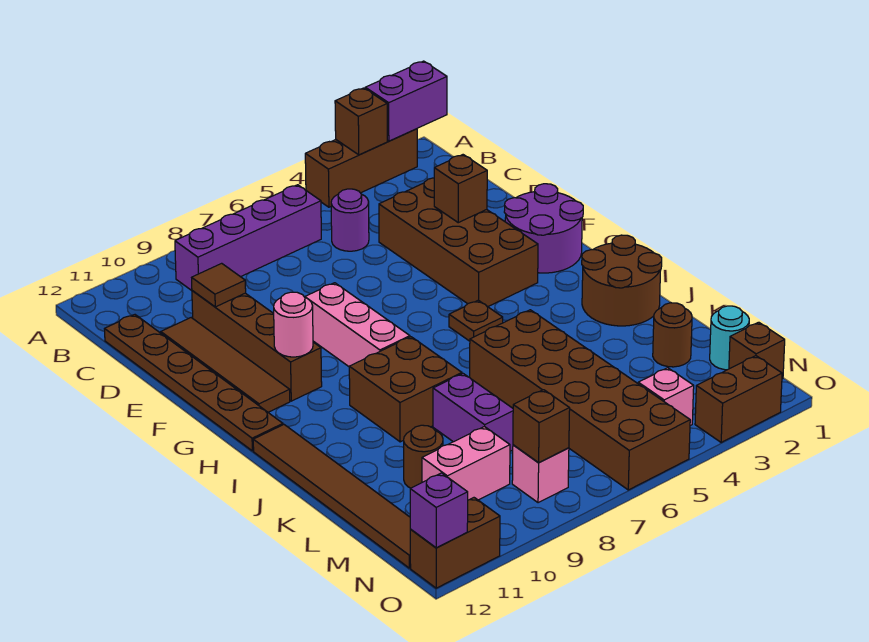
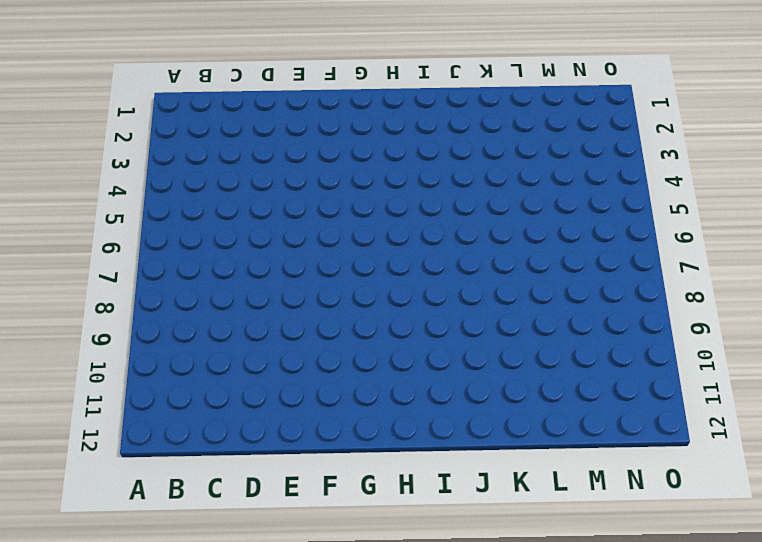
none -> brown brick A2:A4 level 1
none -> purple brick B6:B9 level 1
none -> purple round brick C5 level 1
none -> brown plate C12:H12 level 1

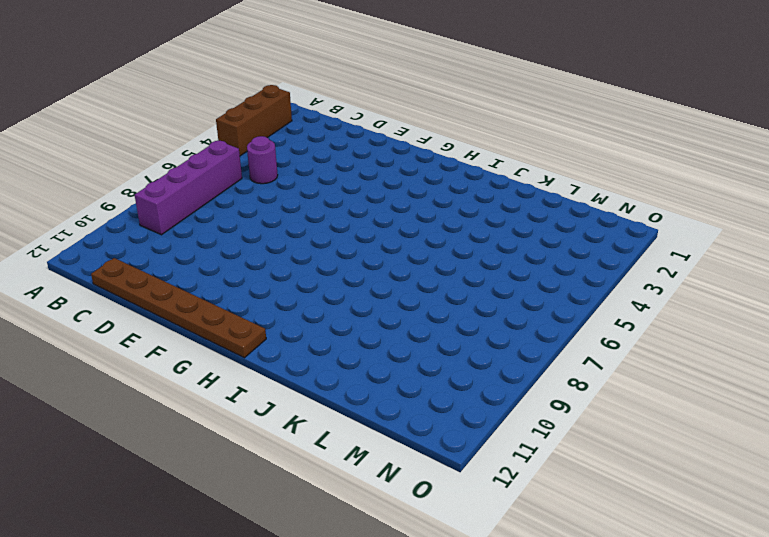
none -> brown brick D3:G4 level 1
none -> brown brick D10:G10 level 1
none -> brown tile D11:G11 level 1
none -> purple round brick F1:G2 level 1

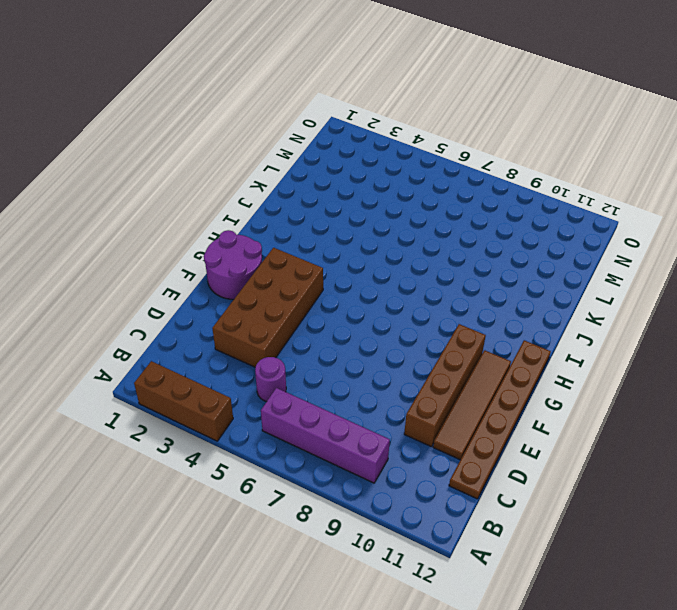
none -> pink brick F8:H8 level 1
none -> brown plate H5 level 1
none -> brown round brick I1:J2 level 1
none -> brown brick I8:J9 level 1

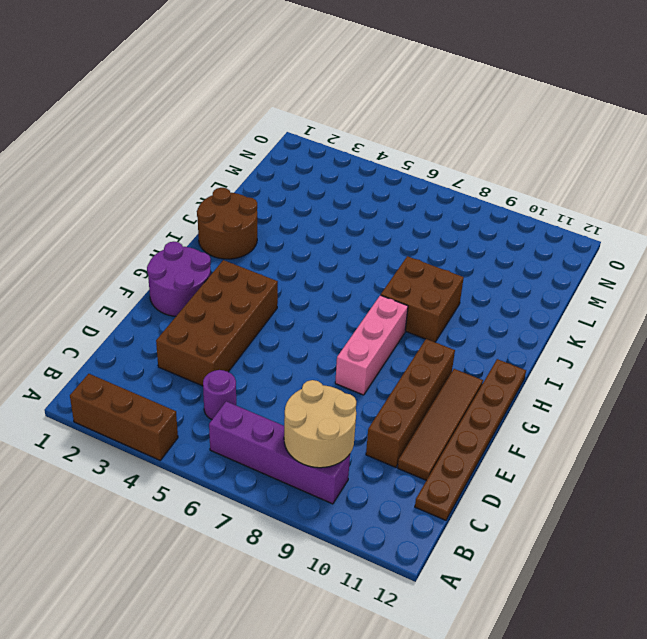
tan round brick B8:C9 level 2 -> none
none -> brown plate H5 level 1
none -> brown tile I12:N12 level 1
none -> brown brick J5:O6 level 1
none -> purple brick K8:L8 level 1

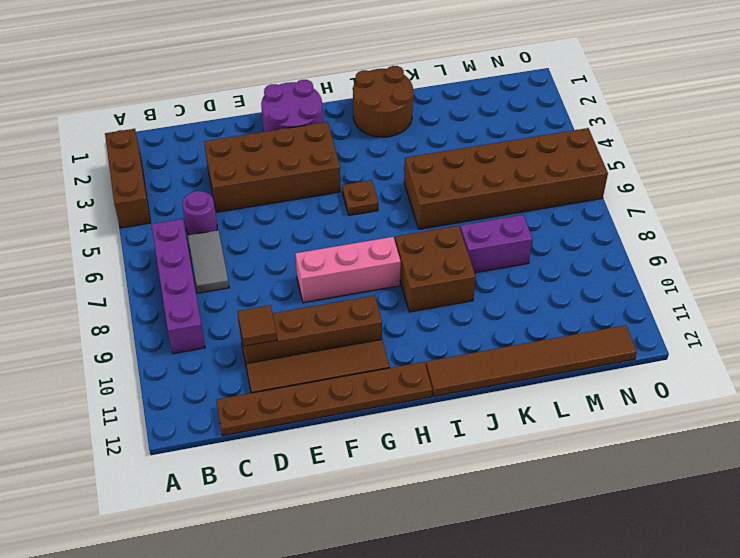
grey tile C6:C7 level 1 -> none
none -> brown round brick L2 level 1
none -> brown round brick L10 level 1
none -> cyan round brick M1 level 1
none -> pink brick M9:M10 level 1

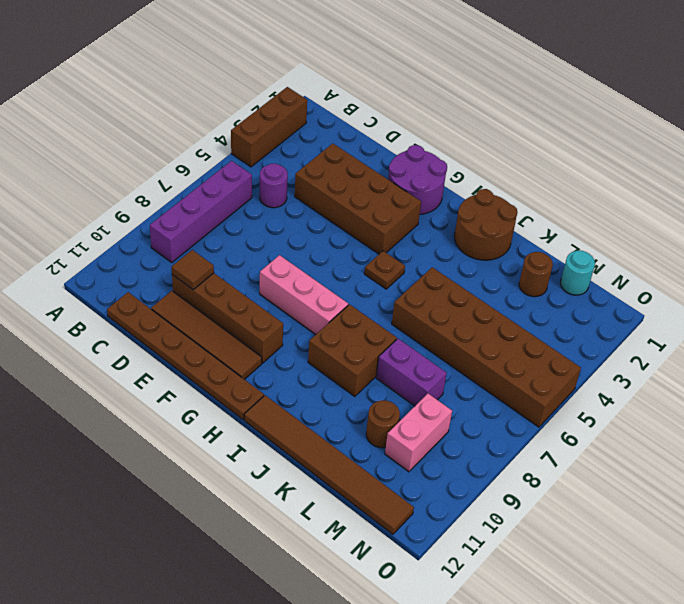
none -> brown brick N1 level 1
none -> pink brick N4 level 1
none -> pink brick N8 level 1
none -> brown brick O2:O3 level 1

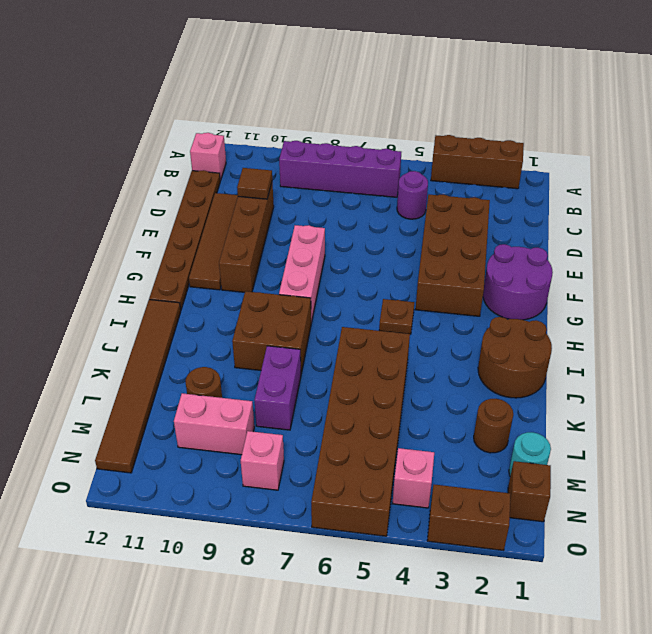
pink brick B12 level 1 -> none
none -> brown brick O11:O12 level 1
none -> purple brick A1:A2 level 2
none -> brown brick A3 level 2
none -> brown brick E3 level 2

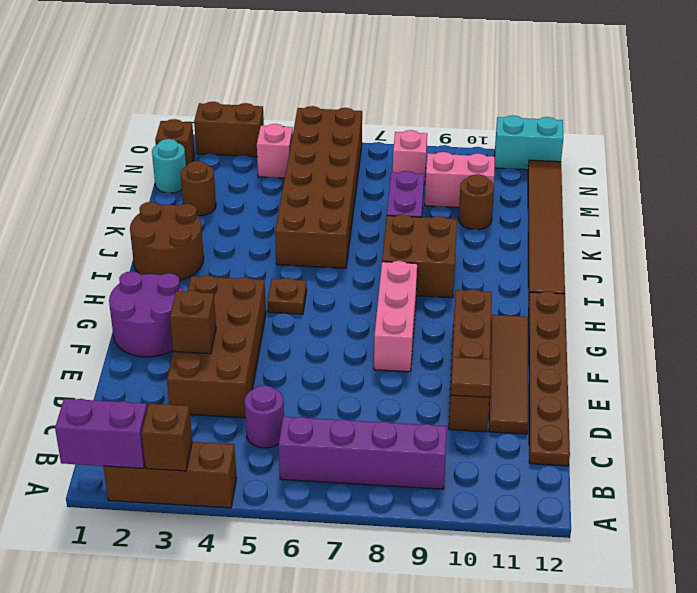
cyan brick O11:O12 level 1 -> brown brick O11:O12 level 1
none -> pink round brick G10 level 2
none -> brown brick N8 level 2
none -> purple brick O12 level 2

